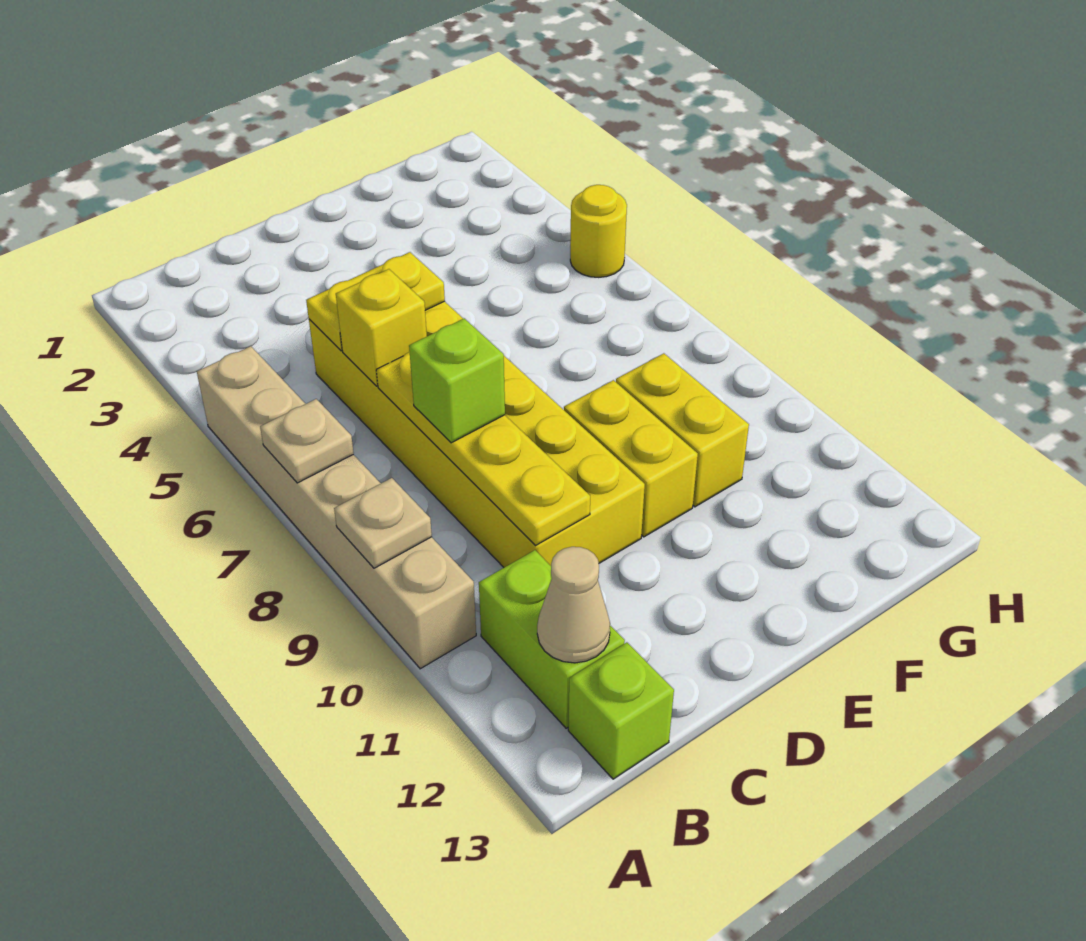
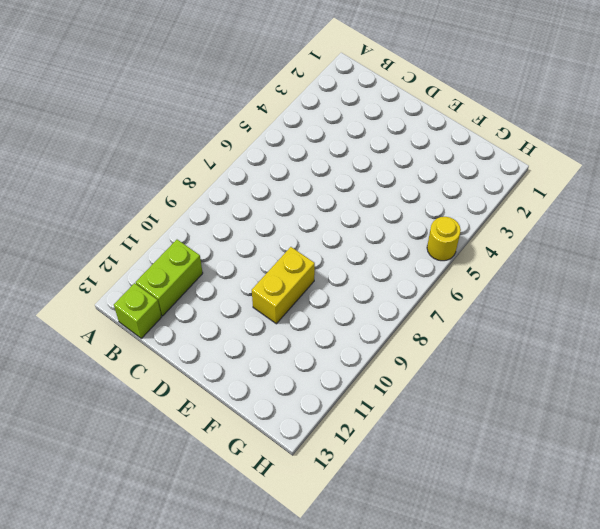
none -> tan brick A5:A10 level 1
none -> yellow brick C5:D10 level 1
none -> yellow brick F9:F10 level 1

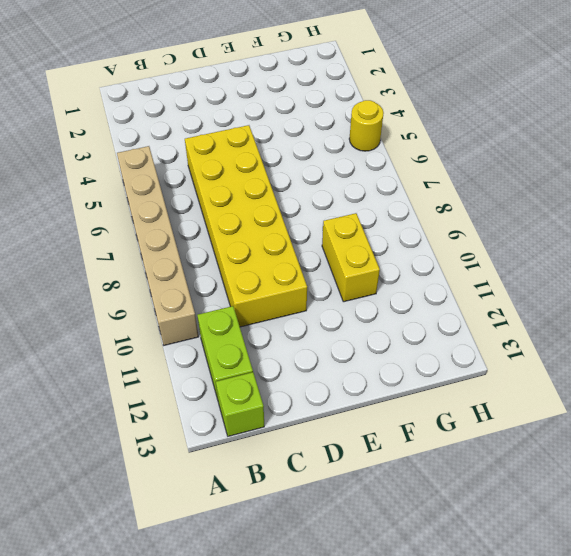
none -> yellow brick E9:E10 level 1
none -> tan plate A7 level 2
none -> tan plate A9 level 2

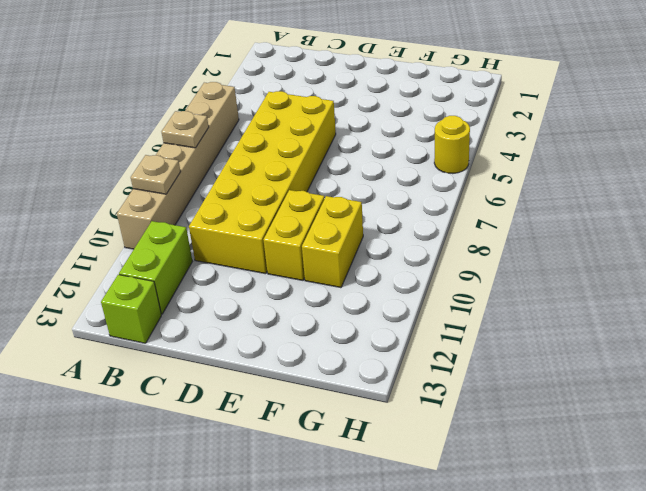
none -> tan cone B12 level 2
none -> yellow plate C5:D5 level 2
none -> yellow brick C6 level 2

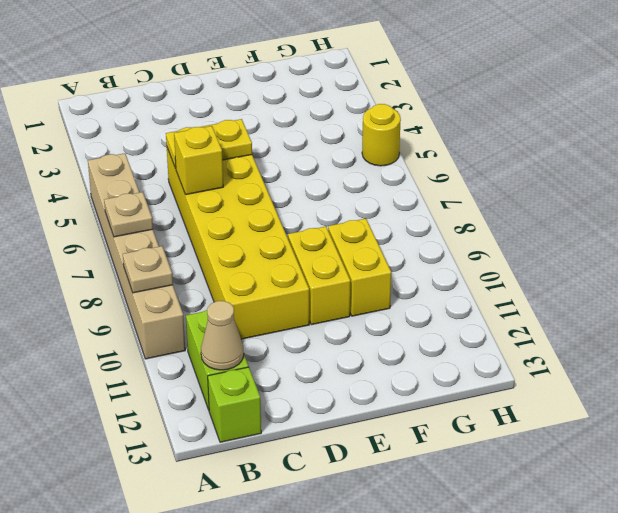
none -> yellow plate C7:C10 level 2
none -> lime brick C8 level 3

